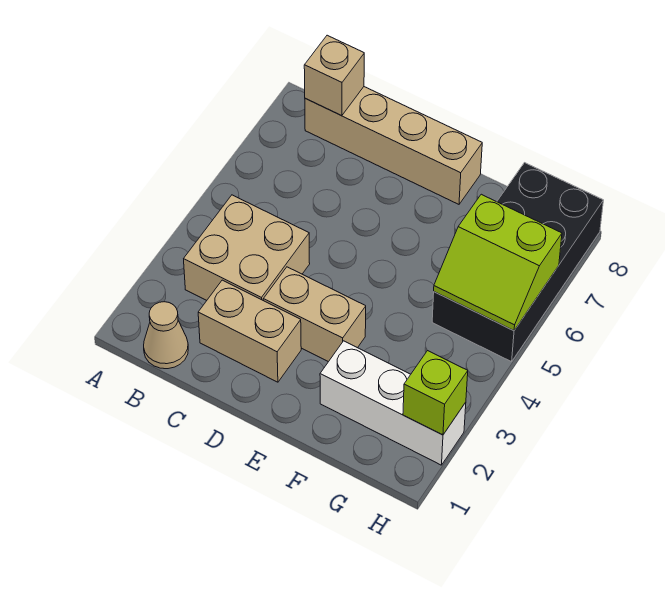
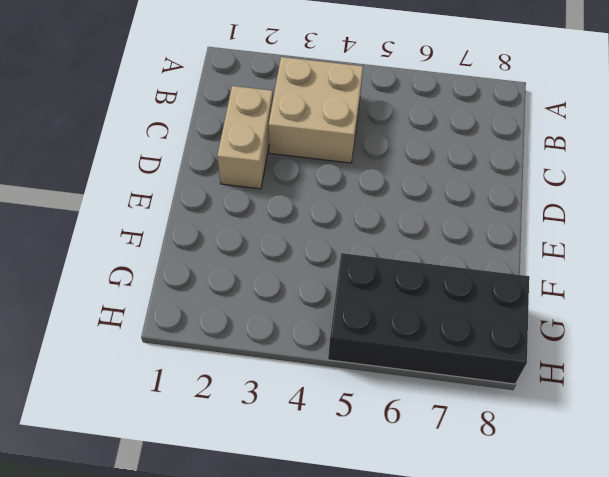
none -> tan cone B1 level 1
none -> tan brick B8:E8 level 1

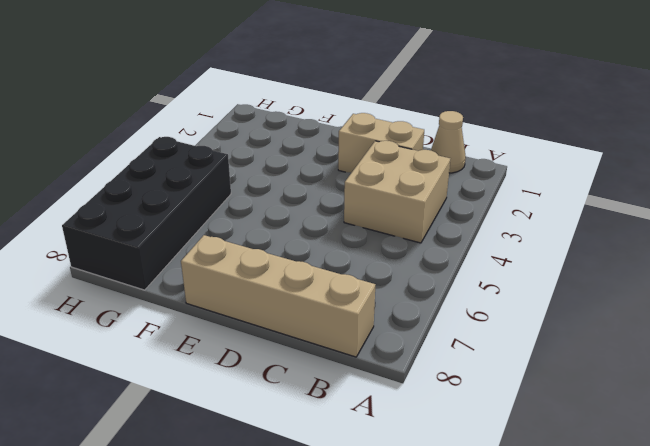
none -> tan brick D3:E3 level 1
none -> white brick F2:H2 level 1

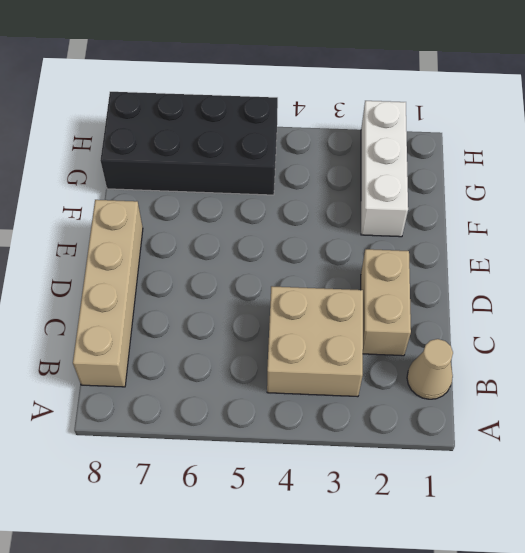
none -> tan brick D3:E3 level 1
none -> tan brick B8 level 2

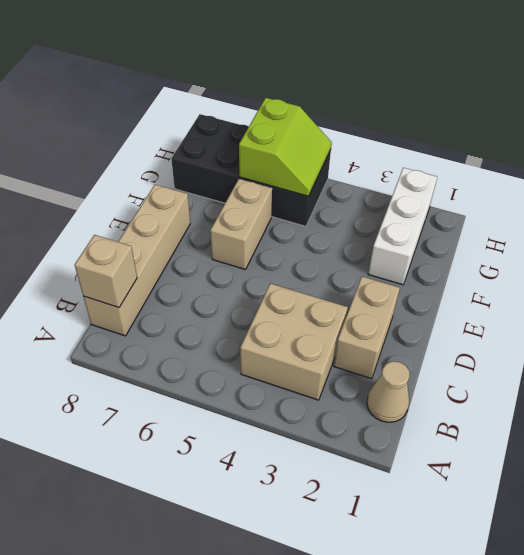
tan brick E6:F6 level 1 -> tan brick D3:E3 level 1
none -> lime brick H2 level 2

